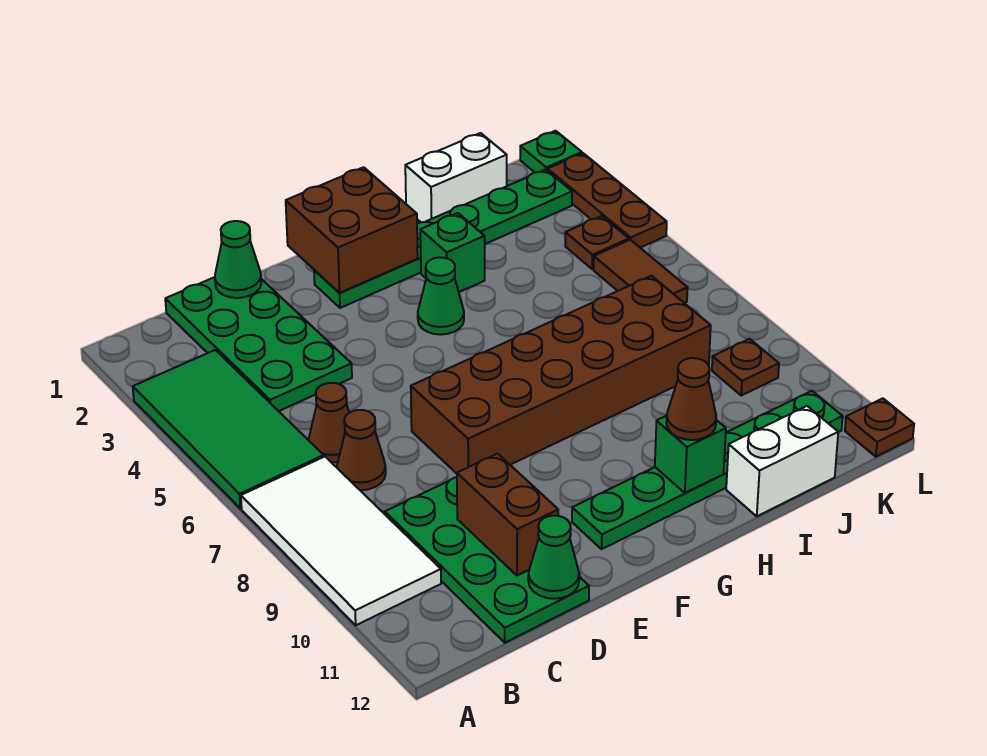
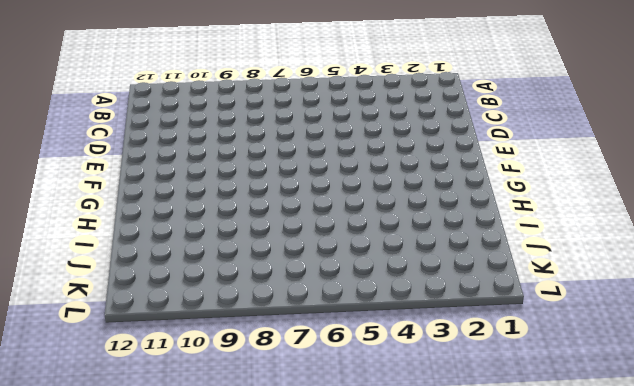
none -> green tile A3:B6 level 1
none -> white tile A7:B10 level 1
none -> green plate C1:D4 level 1

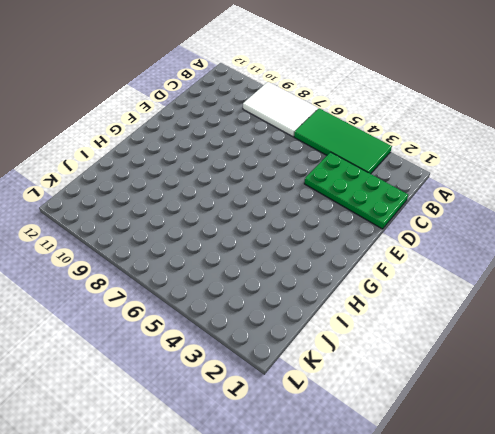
white tile A7:B9 level 1 -> white tile A7:B10 level 1
none -> brown cone C6 level 1
none -> brown cone C7 level 1
none -> green plate C9:D12 level 1

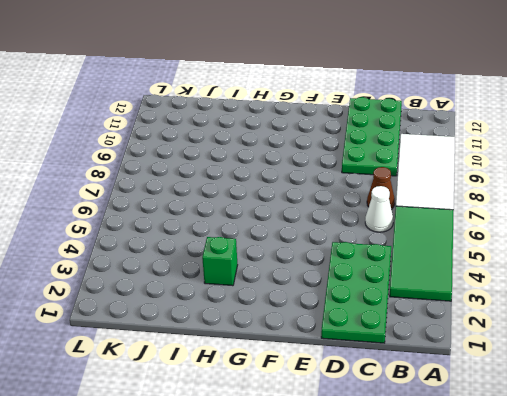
white cone C6 level 1 -> brown cone C6 level 1
none -> brown brick E7:J8 level 1
none -> green plate F2:K2 level 1
none -> green plate F11:K11 level 1

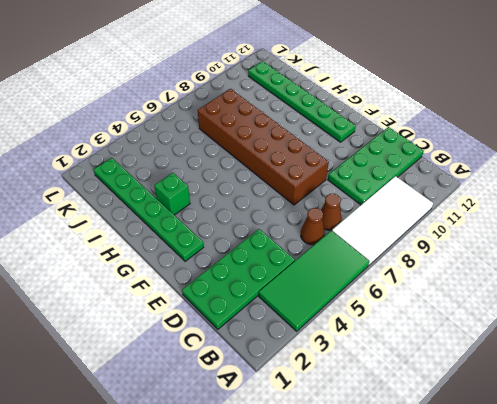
none -> green cone G4 level 1
none -> white brick I1:J1 level 1
none -> white brick I12:J12 level 1

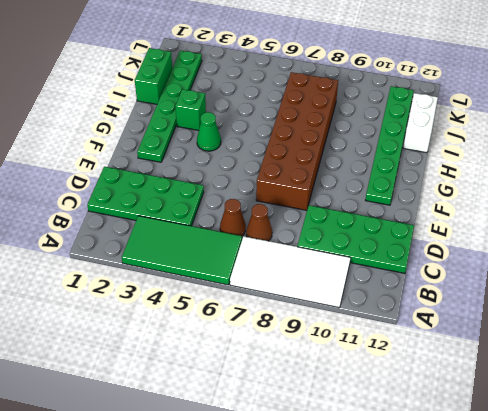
green brick I1:J1 level 1 -> white brick I1:J1 level 1
none -> brown plate K4 level 1
none -> brown tile K5:K6 level 1
none -> brown plate K9 level 1

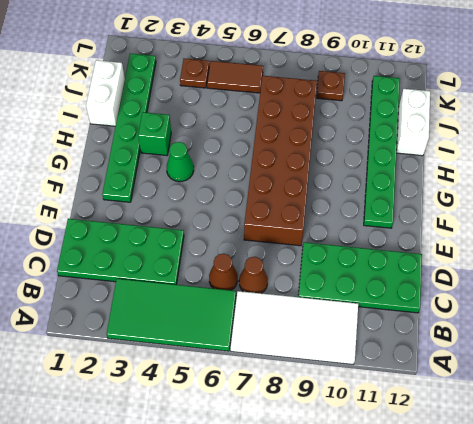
none -> green plate L1 level 1
none -> brown plate L2:L4 level 1
none -> brown plate L12 level 1

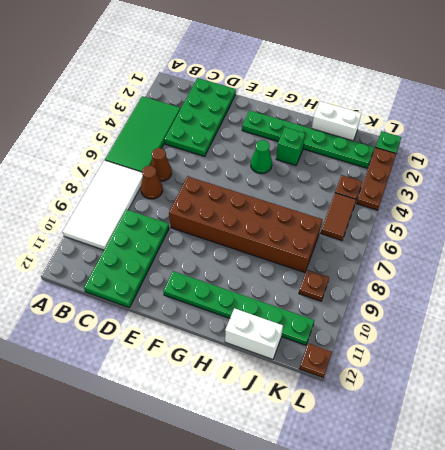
none -> green cone D1 level 2
none -> brown brick D10:D11 level 2
none -> green cone D12 level 2

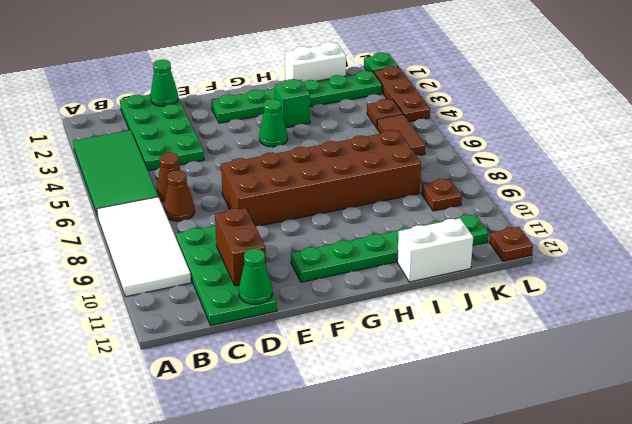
none -> brown brick F1:G2 level 2
none -> green brick H11 level 2
none -> brown cone H11 level 3

